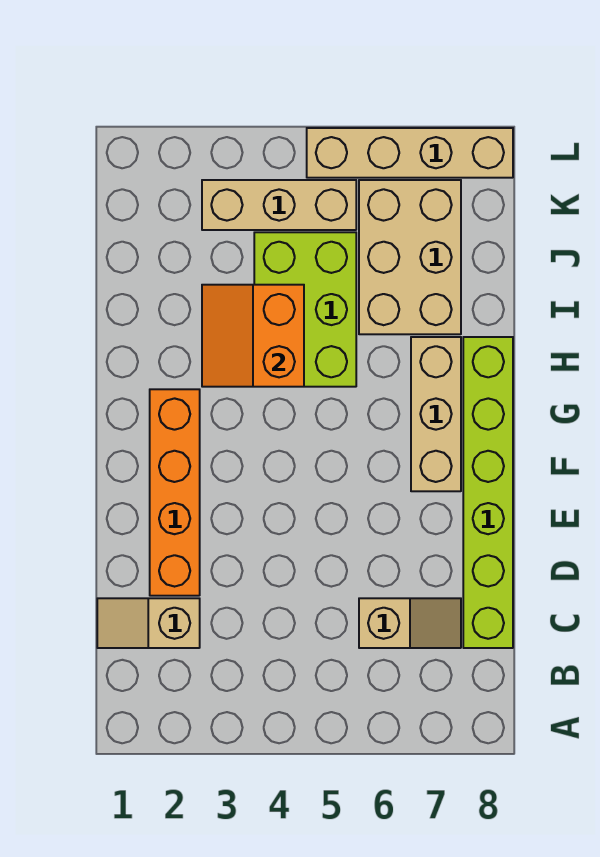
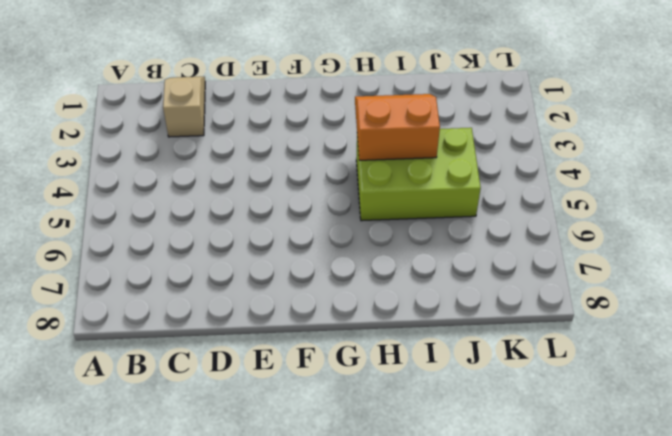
none -> tan slope C6:C7 level 1 top 6
none -> lime brick C8:H8 level 1

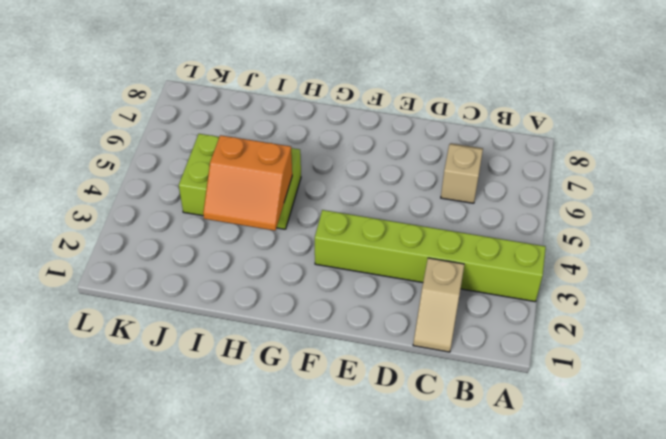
lime brick A3:F3 level 1 -> lime brick C8:H8 level 1
none -> orange brick D2:G2 level 1
none -> tan brick F7:H7 level 1

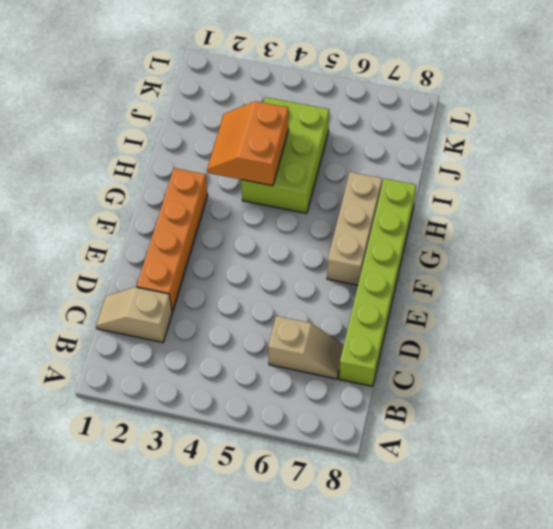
none -> tan brick I6:K7 level 1
none -> tan brick K3:K5 level 1

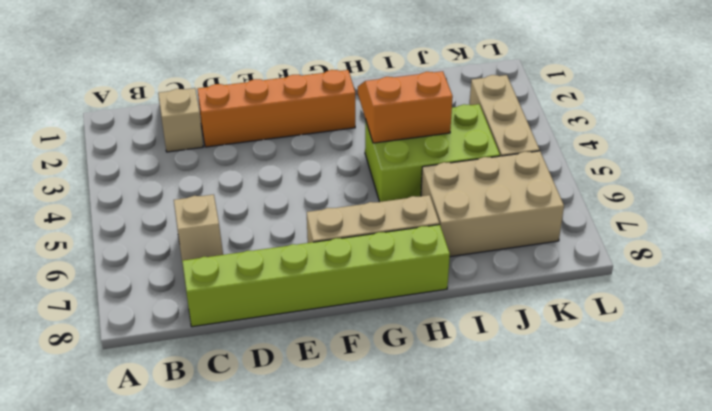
none -> tan brick L5:L8 level 1

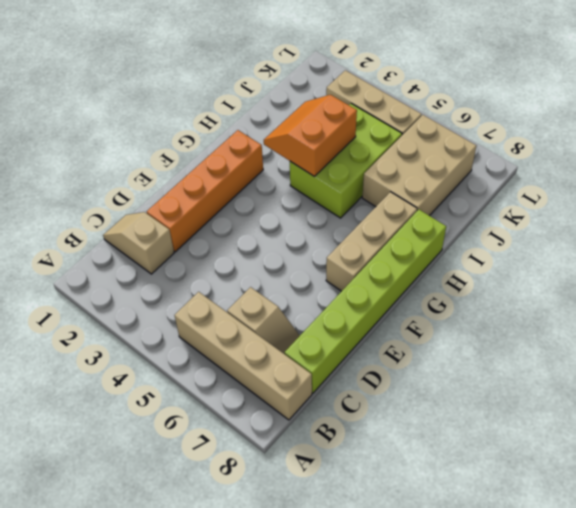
tan brick B5:B8 level 1 -> tan brick L5:L8 level 1

